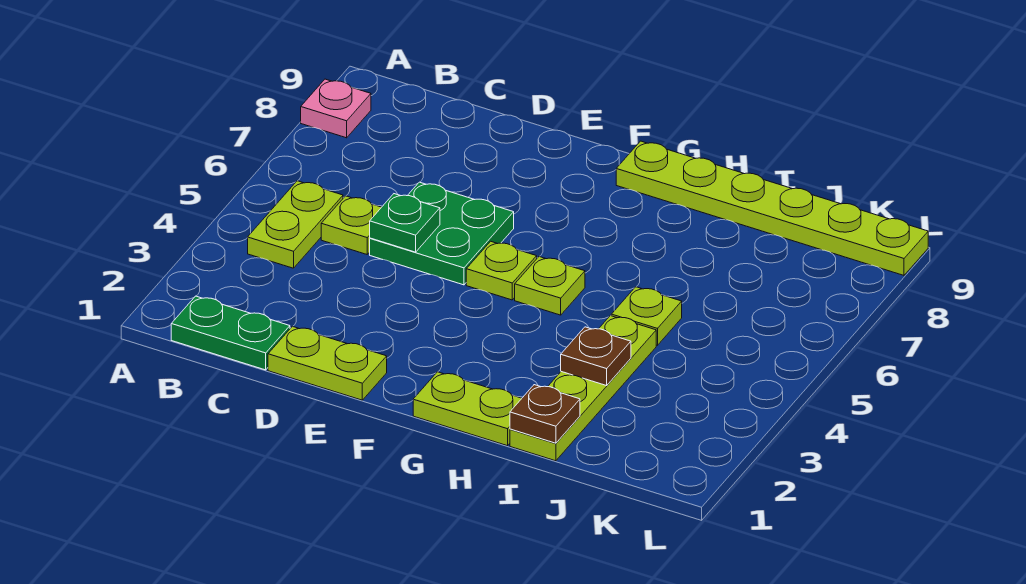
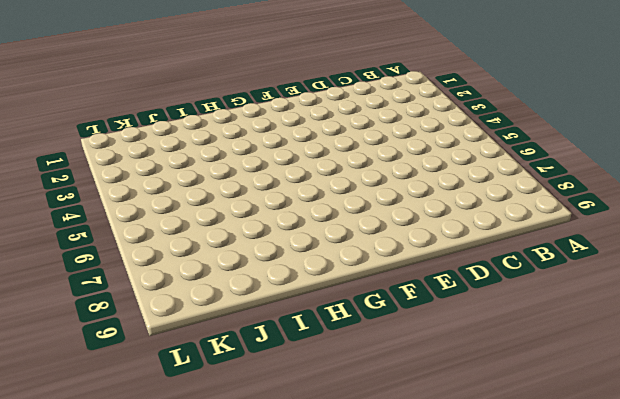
none -> pink plate A8 level 1
none -> green plate B1:C1 level 1
none -> lime plate B4:B5 level 1

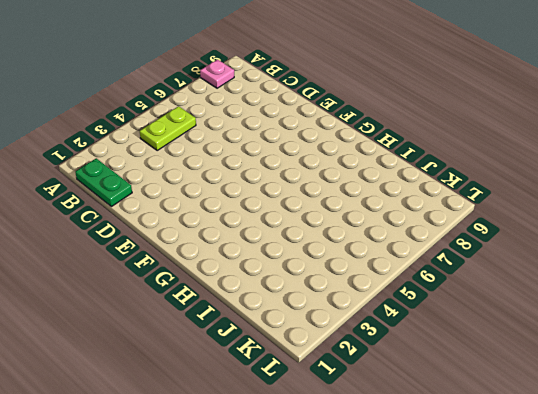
none -> lime plate C5 level 1
none -> lime plate D1:E1 level 1
none -> green plate D5:E6 level 1

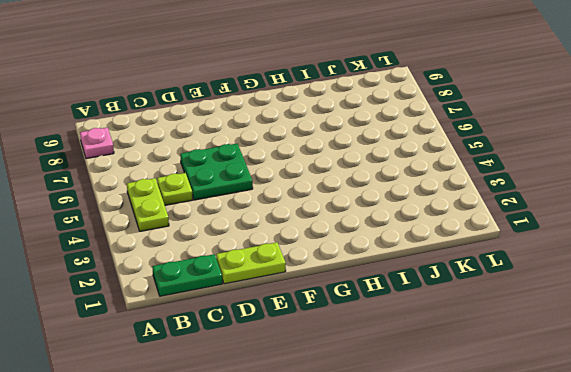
none -> lime plate F5 level 1
none -> lime plate G1:H1 level 1
none -> lime plate G5 level 1

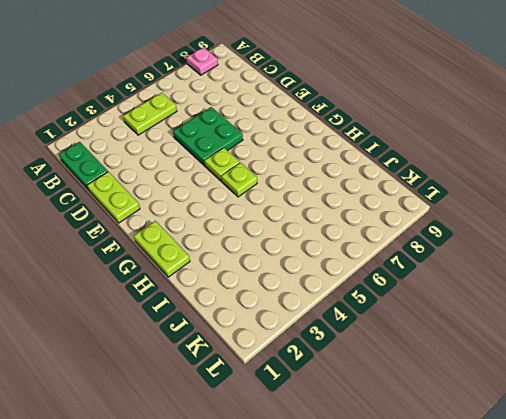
none -> lime plate C5 level 1
none -> lime plate G9:L9 level 1
none -> lime plate I1:I4 level 1

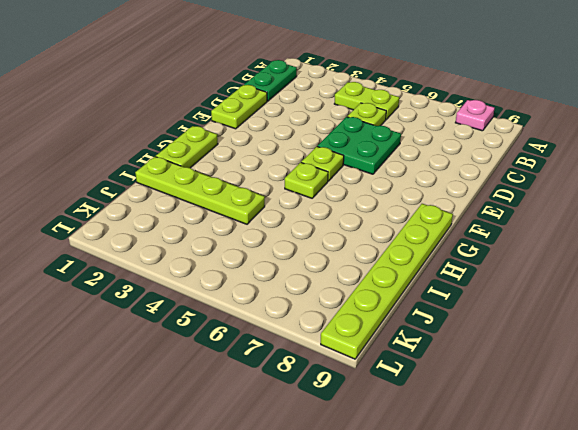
none -> lime plate I5 level 1
none -> green plate D5 level 2
none -> brown plate I1 level 2

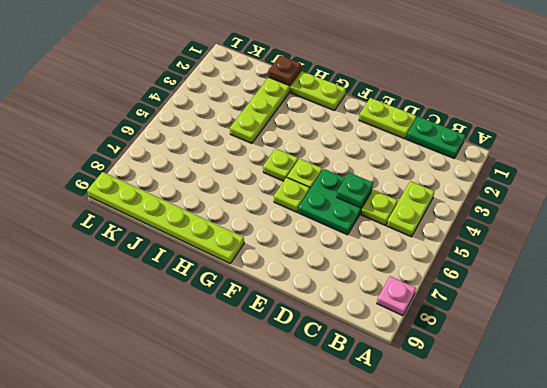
lime plate F6 level 1 -> lime plate I5 level 1
none -> brown plate I3 level 2

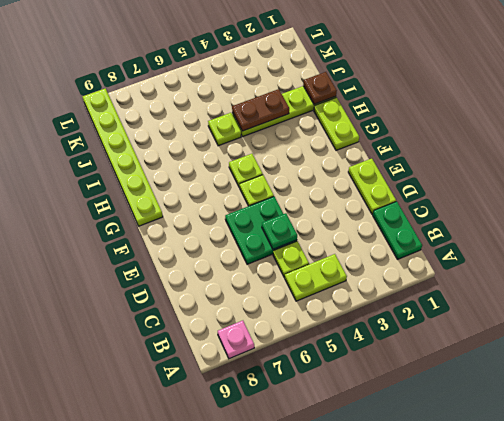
brown plate I3:I4 level 2 -> brown plate I3 level 2

